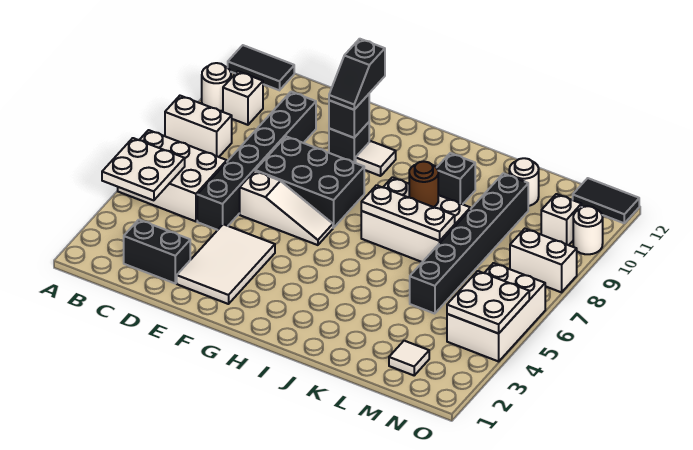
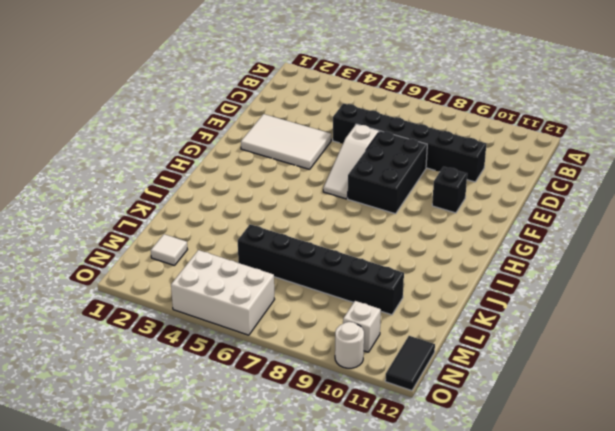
none -> white brick A5:C6 level 1
none -> white brick A8:B8 level 1
none -> white round brick A10 level 1

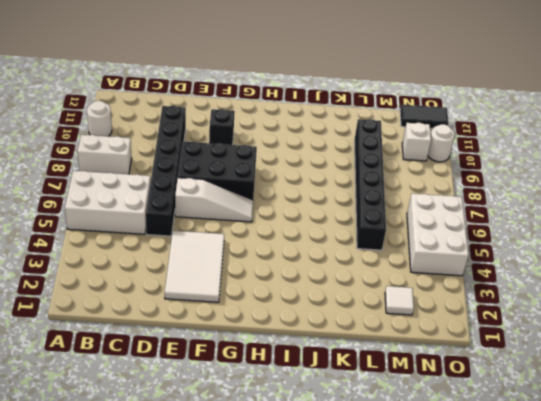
none -> black tile A12:B12 level 1
none -> white brick B10 level 1
none -> black brick C2:D2 level 1

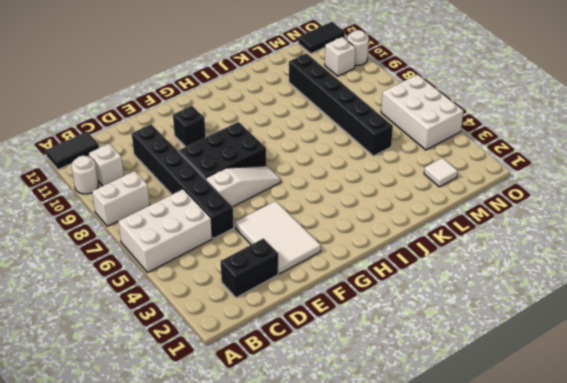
none -> white tile G10 level 1
none -> white brick I7:K8 level 1
none -> black brick J10 level 1

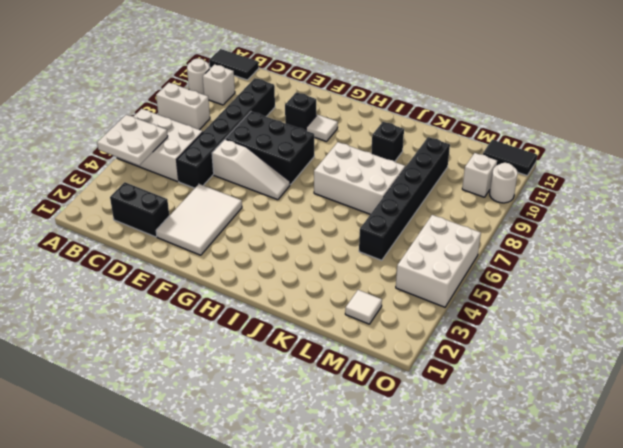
none -> white round brick L11 level 1
none -> white brick N8:O8 level 1
none -> black brick F10 level 2

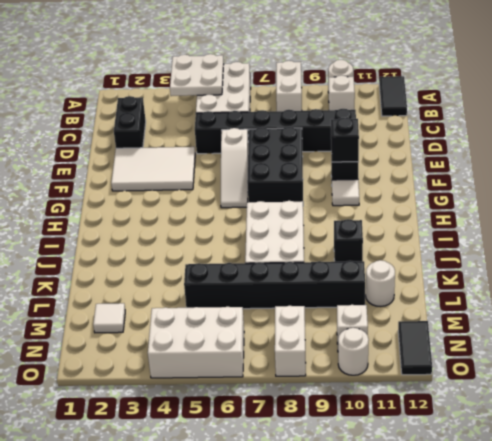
none -> white plate I7:K7 level 2
none -> brown round brick J8 level 2
none -> white plate N4:O5 level 2

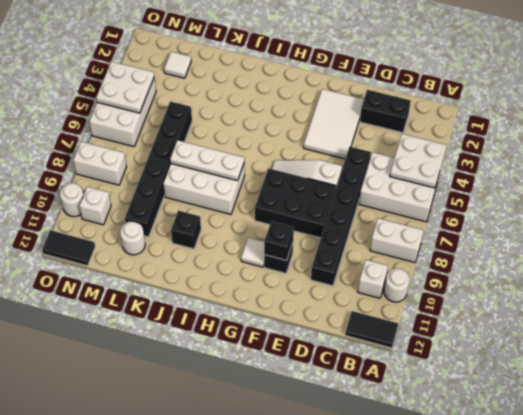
none -> brown round brick J8 level 2
none -> black slope F10:F11 level 3 top 11

